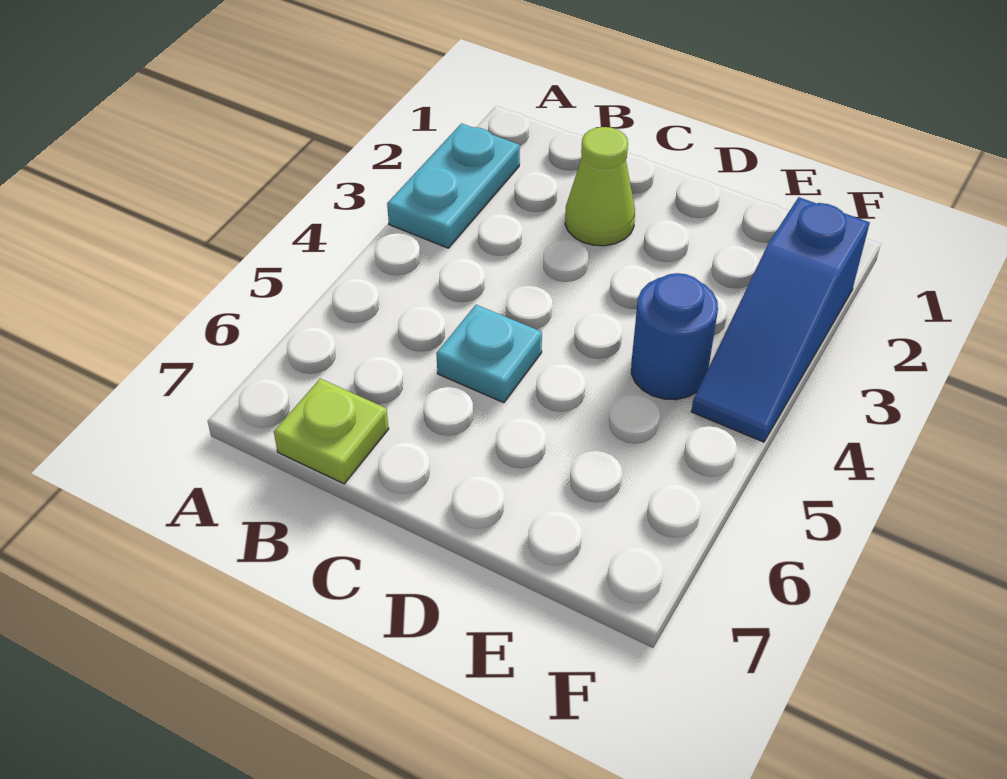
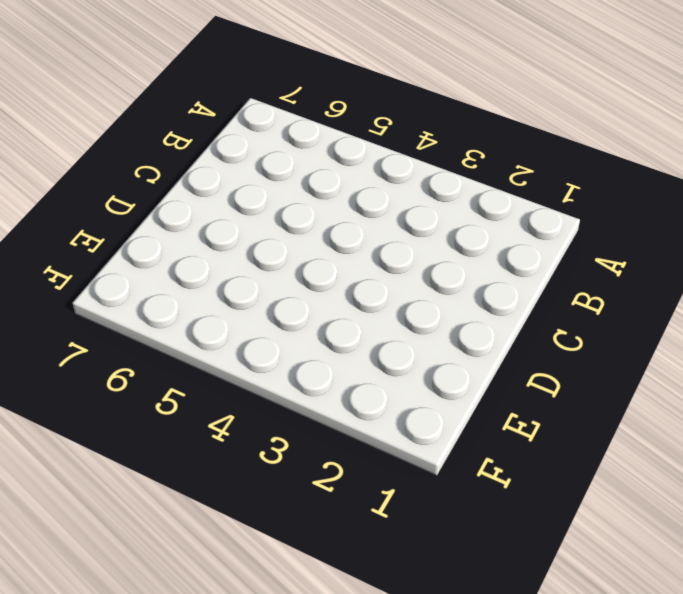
none -> cyan plate A2:A3 level 1
none -> lime plate B7 level 1

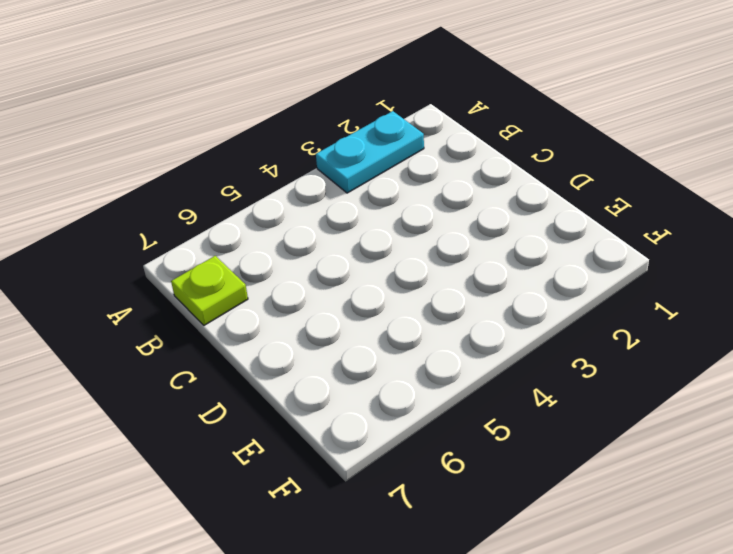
none -> lime cone C2 level 1
none -> cyan plate C5 level 1

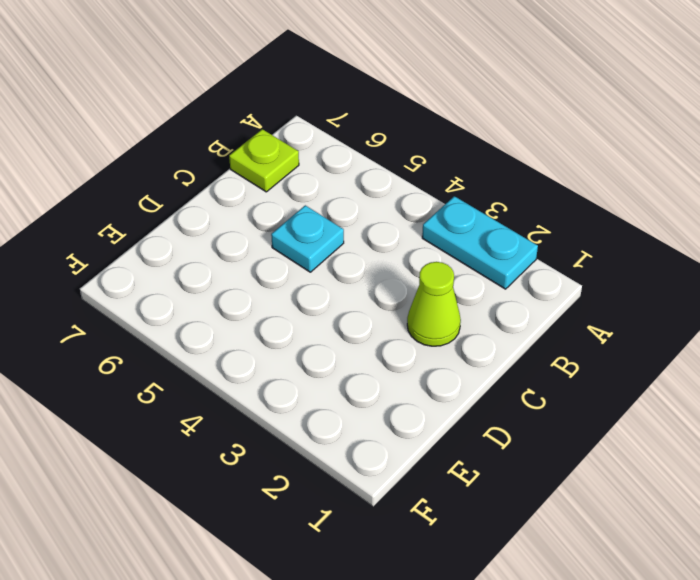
none -> blue round brick E4 level 1
none -> blue slope F2:F4 level 1 top 2

